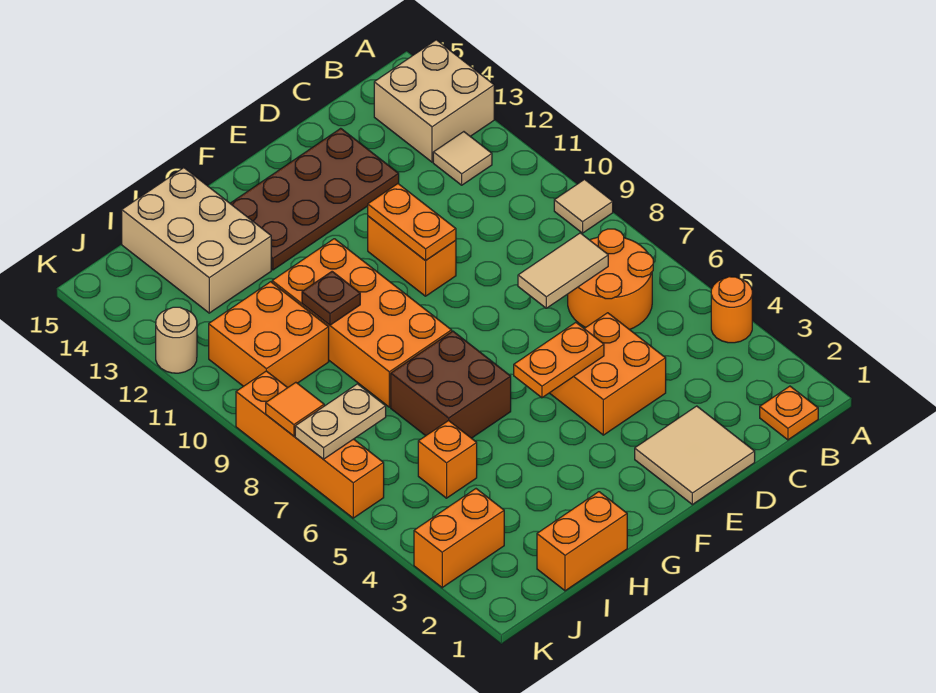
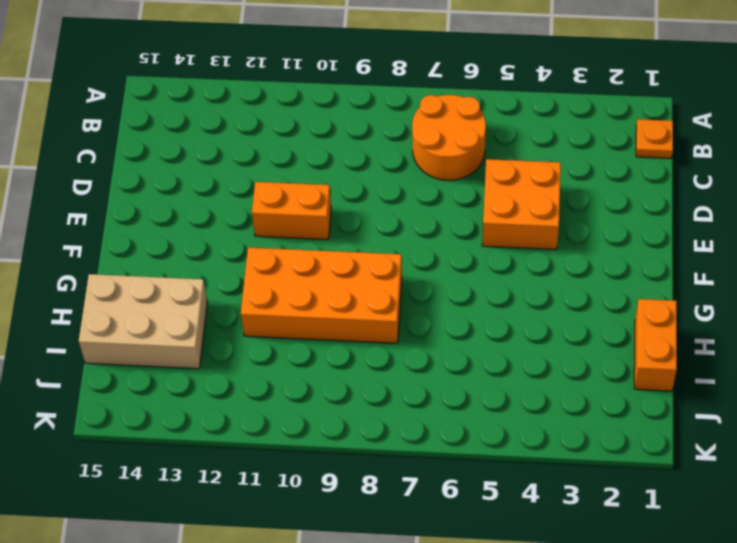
none -> orange round brick A4 level 1
none -> tan tile A9 level 1
none -> tan brick A13:B14 level 1

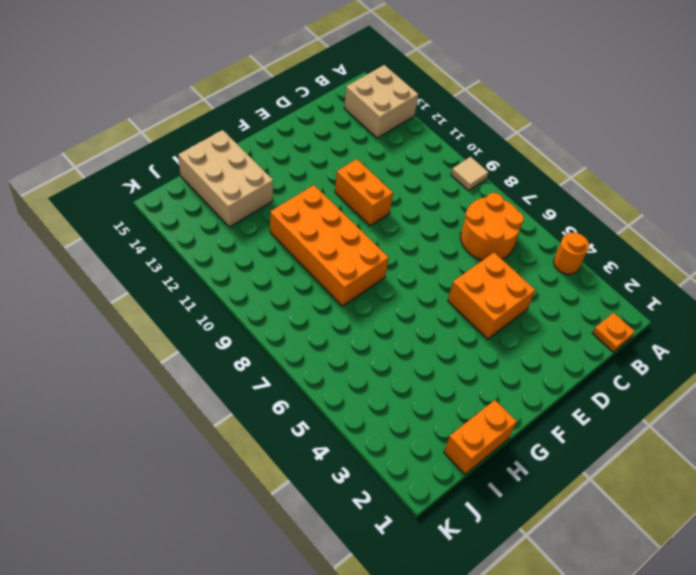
none -> tan tile B12 level 1
none -> tan tile D1:E2 level 1
none -> brown plate D13:G14 level 1

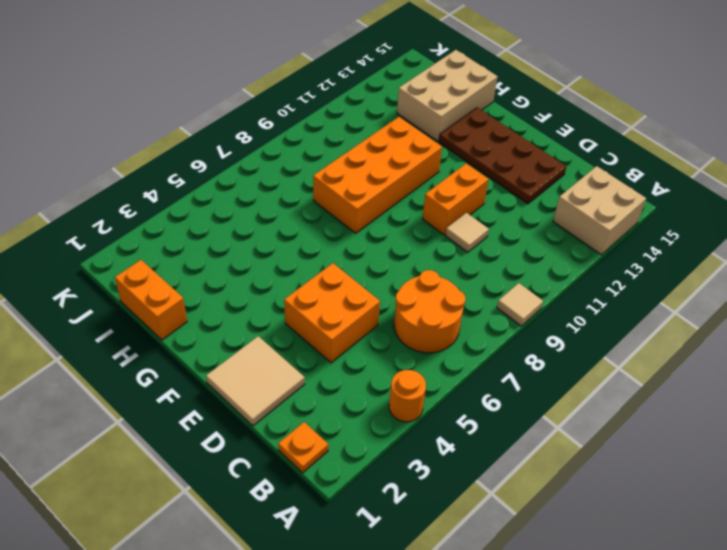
tan tile D10 level 1 -> tan tile B12 level 1
none -> brown brick G6:H7 level 1
none -> orange brick I5 level 1
none -> orange brick I10:J11 level 1

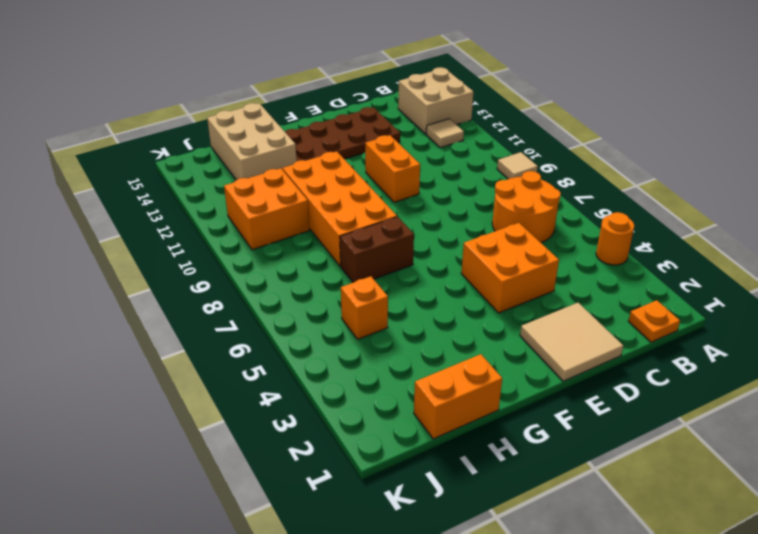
brown brick G7:H7 level 1 -> brown brick G6:H7 level 1
none -> orange brick J3:K3 level 1
none -> orange brick K6:K9 level 1
none -> tan round brick K12 level 1

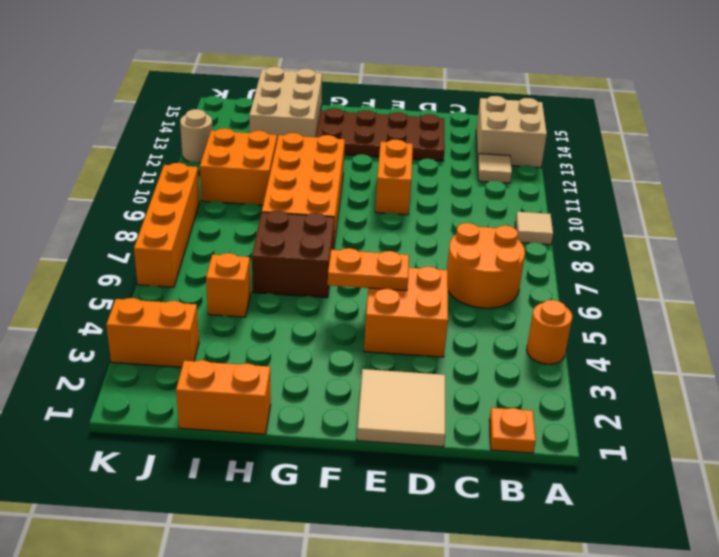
none -> tan tile C7:D7 level 2
none -> orange plate E10:E11 level 2
none -> brown plate H10 level 2

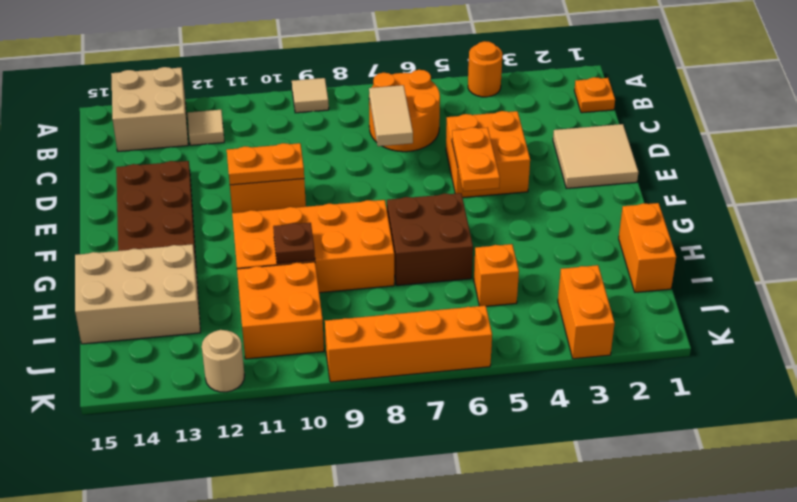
none -> tan plate J7:K7 level 2
none -> orange tile K8 level 2

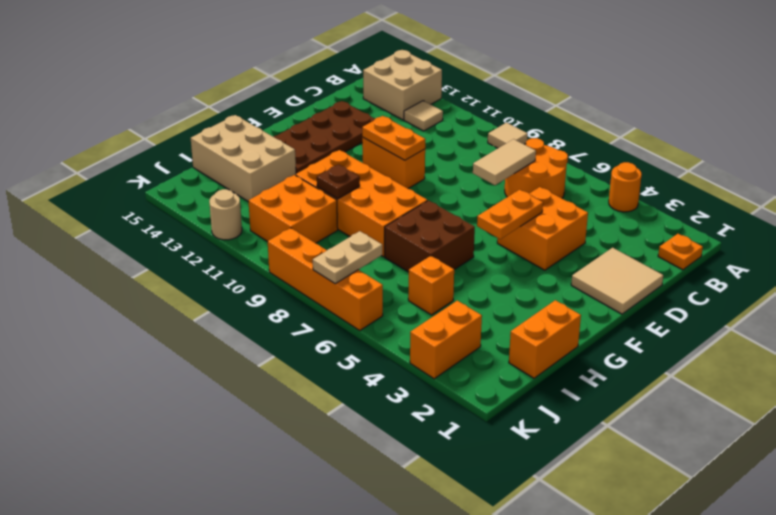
none -> orange tile K8 level 2

